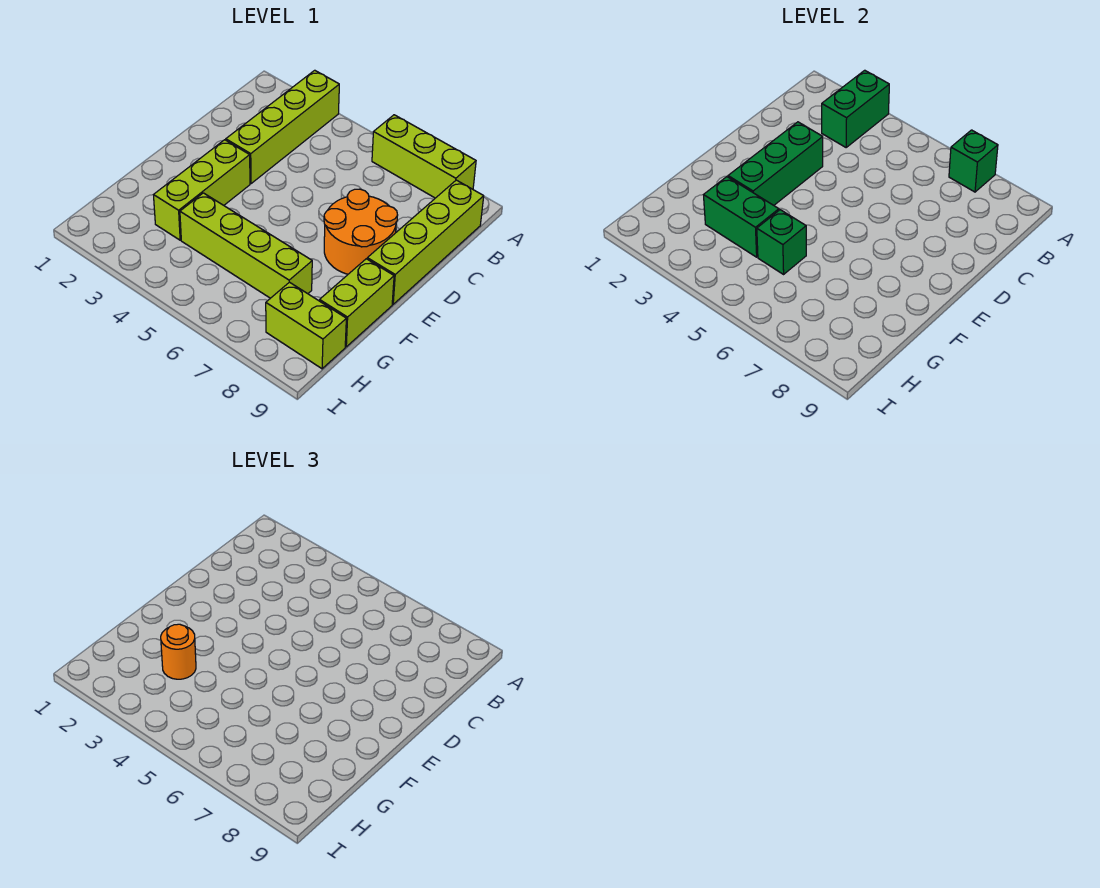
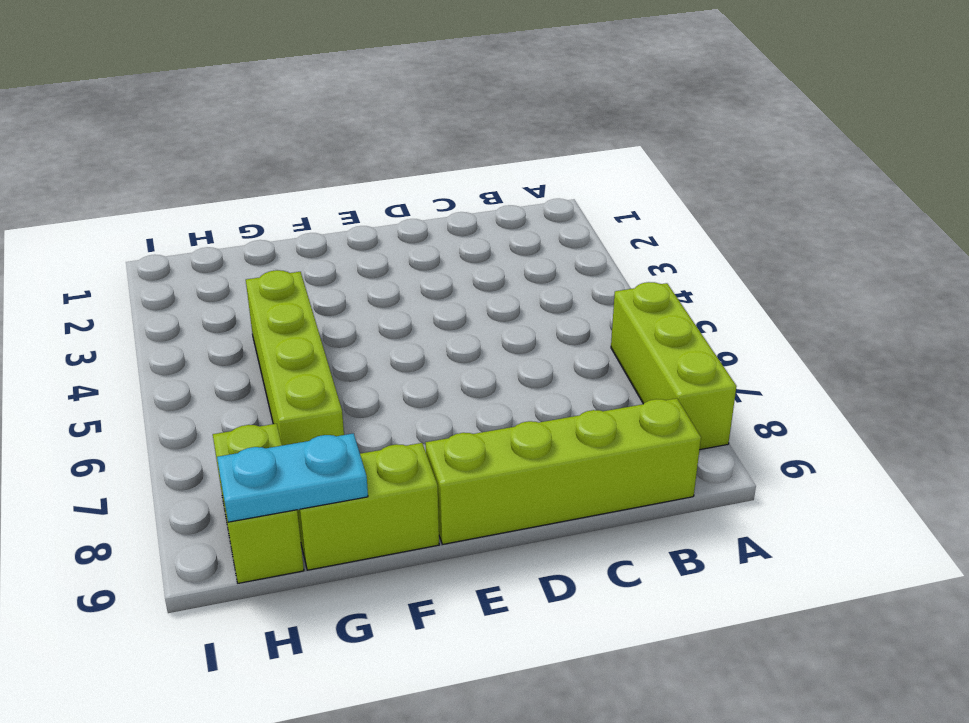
cyan plate G9:H9 level 2 -> none
none -> lime brick A3:D3 level 1
none -> orange round brick D7:E8 level 1
none -> lime brick E3:G3 level 1

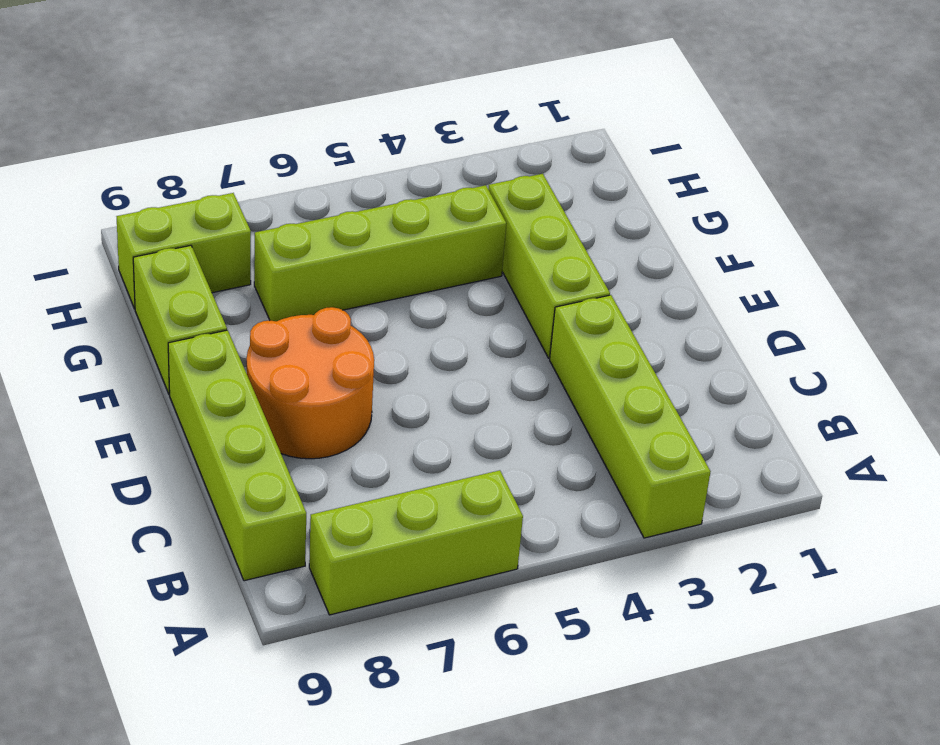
none -> green brick A3:B3 level 2
none -> green brick A7 level 2
none -> green brick D3:F3 level 2

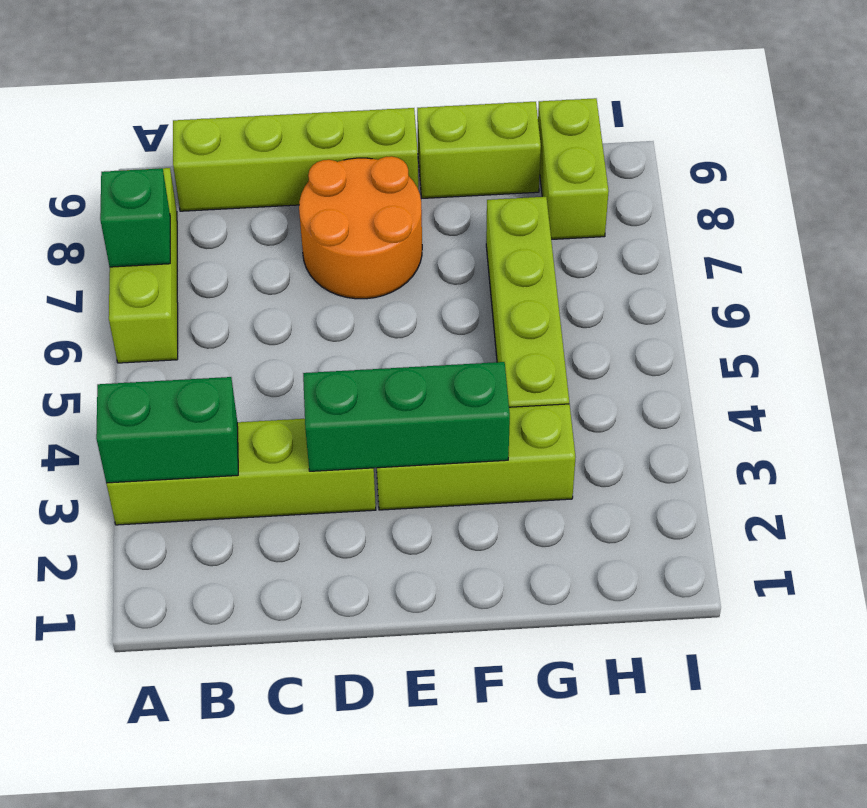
none -> green brick G3:G4 level 2
none -> green brick G5 level 2
none -> orange round brick G3 level 3

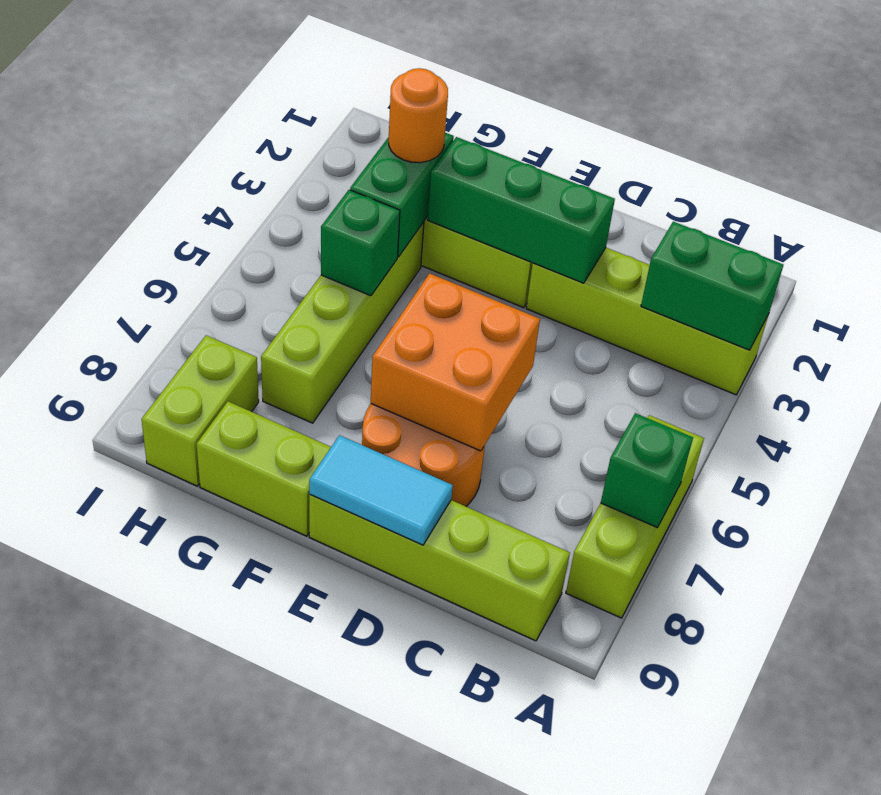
orange brick D6:E7 level 2 -> none
cyan tile D9:E9 level 2 -> none

